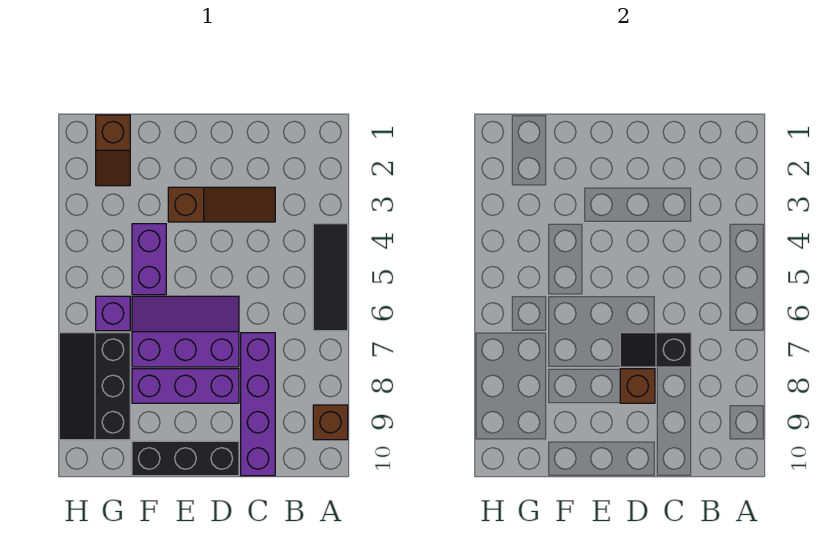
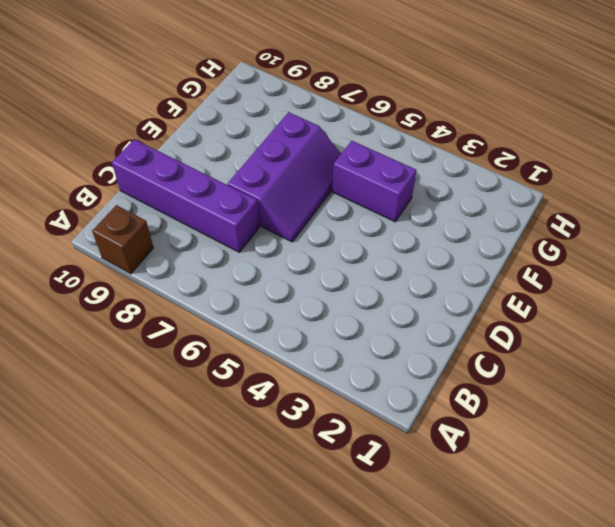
none -> black tile A4:A6 level 1
none -> brown slope C3:E3 level 1 top E
none -> purple brick D8:F8 level 1

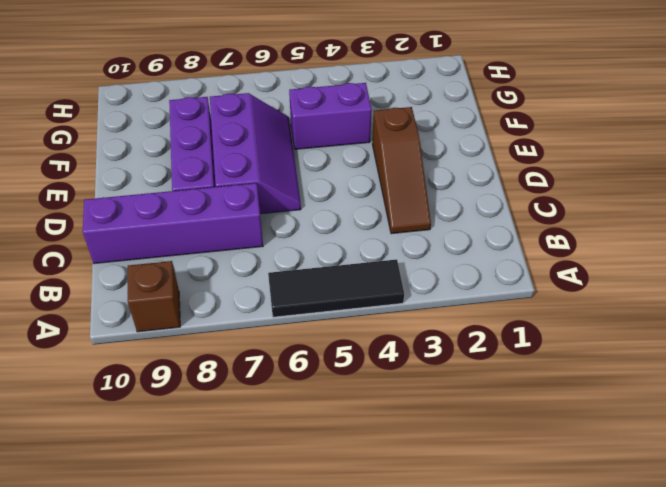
none -> black brick D10:F10 level 1
none -> brown slope G1:G2 level 1 top 1
none -> purple brick G6 level 1

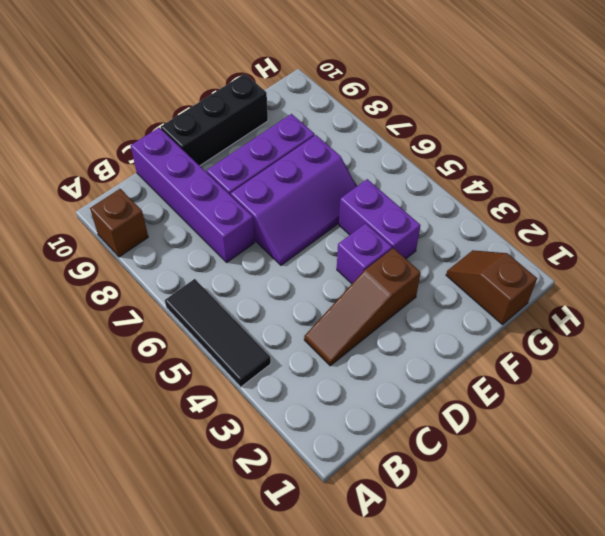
purple brick E4 level 1 -> purple brick G6 level 1
none -> black slope G7:H9 level 1 top G
none -> black slope C7:D7 level 2 top C
none -> brown brick D8 level 2

